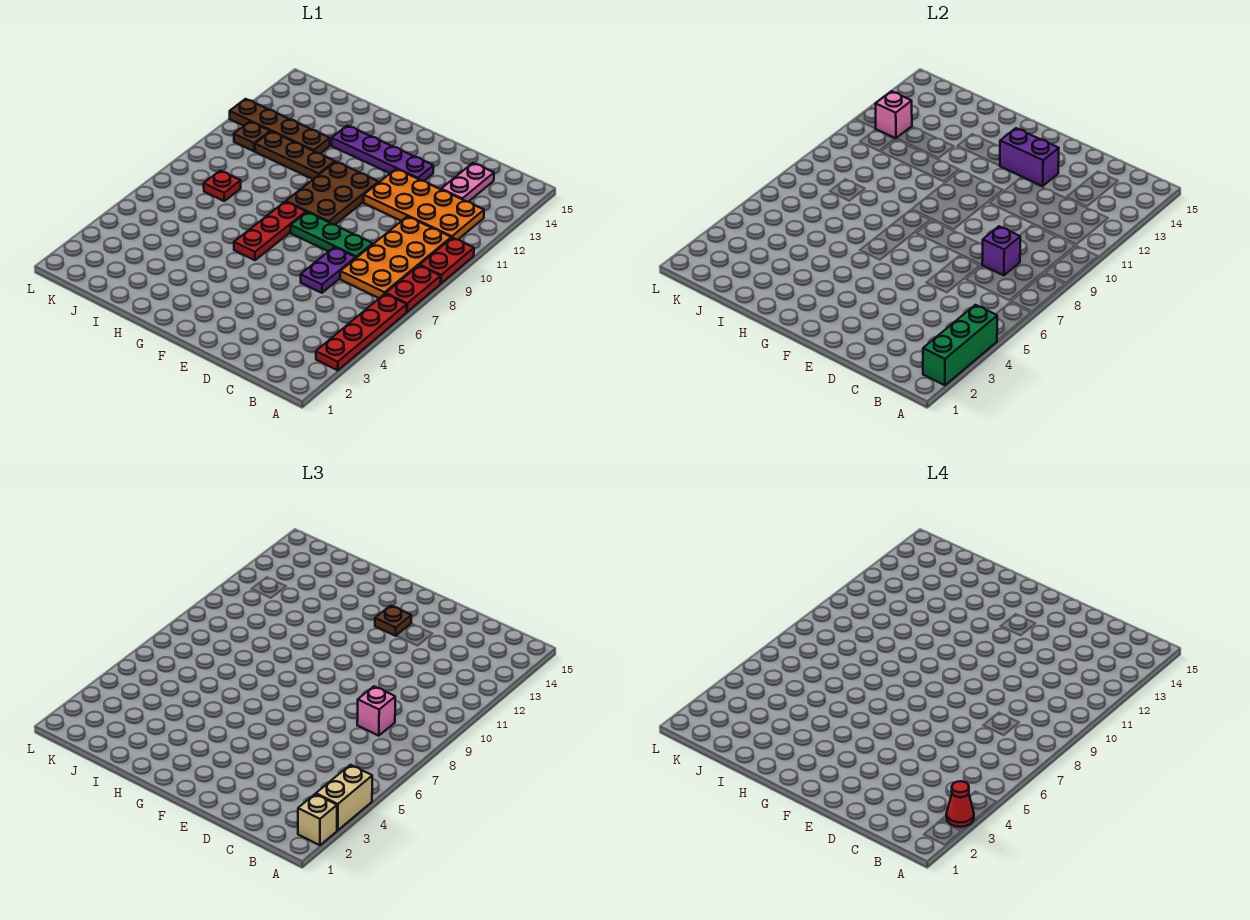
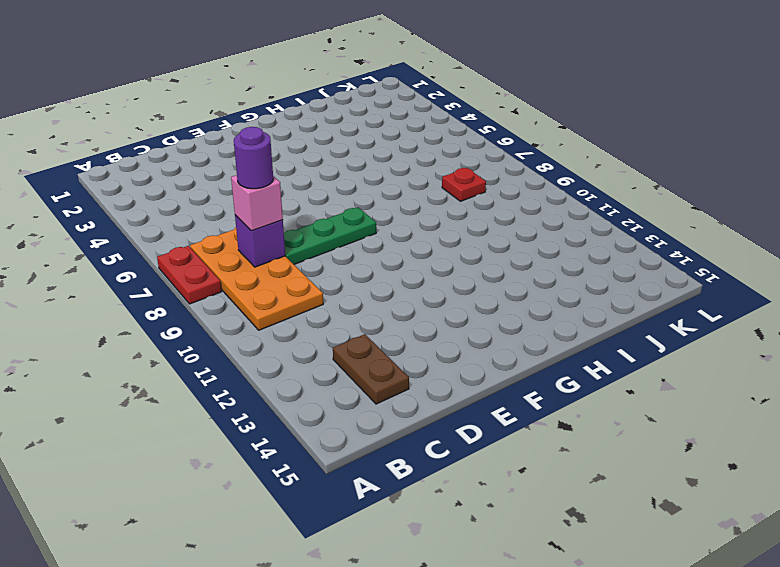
purple round brick C8 level 4 -> none
brown plate C13:C14 level 1 -> pink plate C13:C14 level 1
none -> red plate A3:A6 level 1
none -> red plate A9:A10 level 1
none -> orange plate B11:E12 level 1

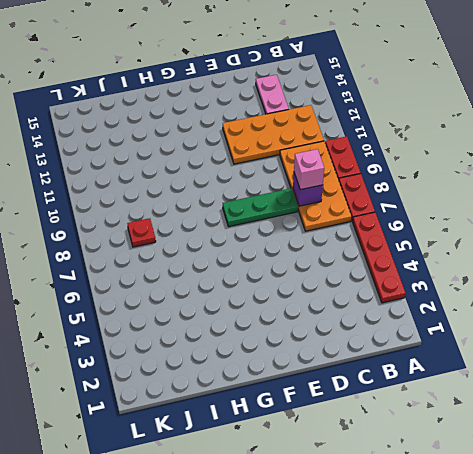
none -> purple plate D6:D7 level 1
none -> purple plate E13:H13 level 1
none -> brown plate F9:G11 level 1

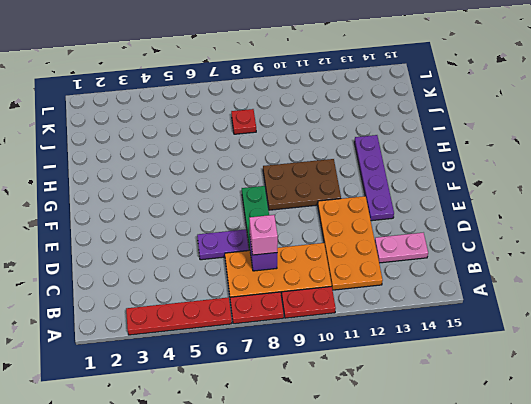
none -> red plate G6:G8 level 1
none -> brown plate H11:J11 level 1
none -> brown plate I12:L12 level 1

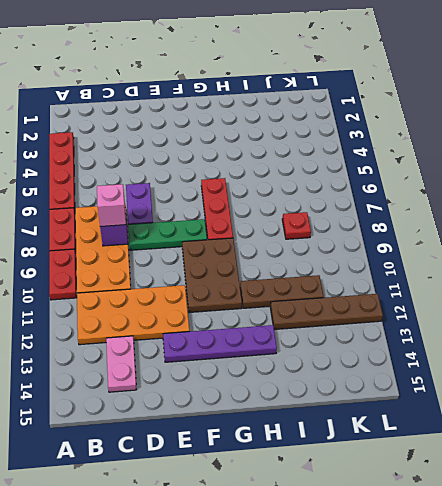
none -> brown plate K11 level 1
none -> green brick A2:A4 level 2
none -> purple brick E13:F13 level 2

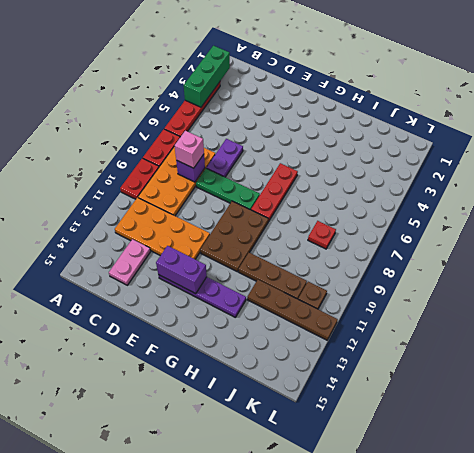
none -> pink brick K12 level 2
none -> tan brick A2 level 3
none -> tan brick A3:A4 level 3

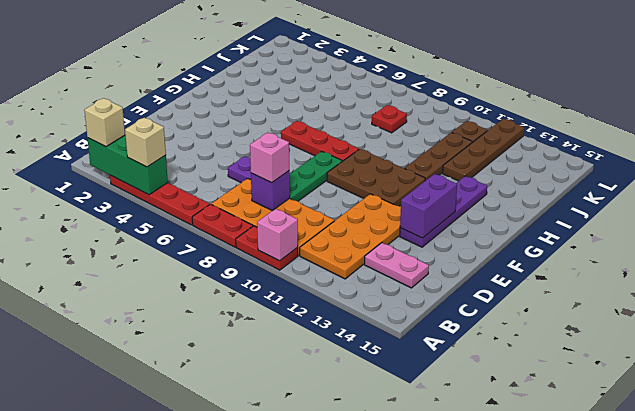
tan brick A4 level 3 -> tan brick A3:A4 level 3
pink brick A10 level 2 -> pink brick K12 level 2
none -> brown plate F13 level 3
none -> red cone A3 level 4

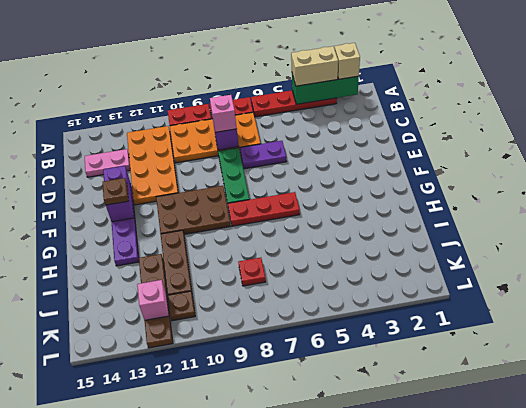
none -> red cone A3 level 4

